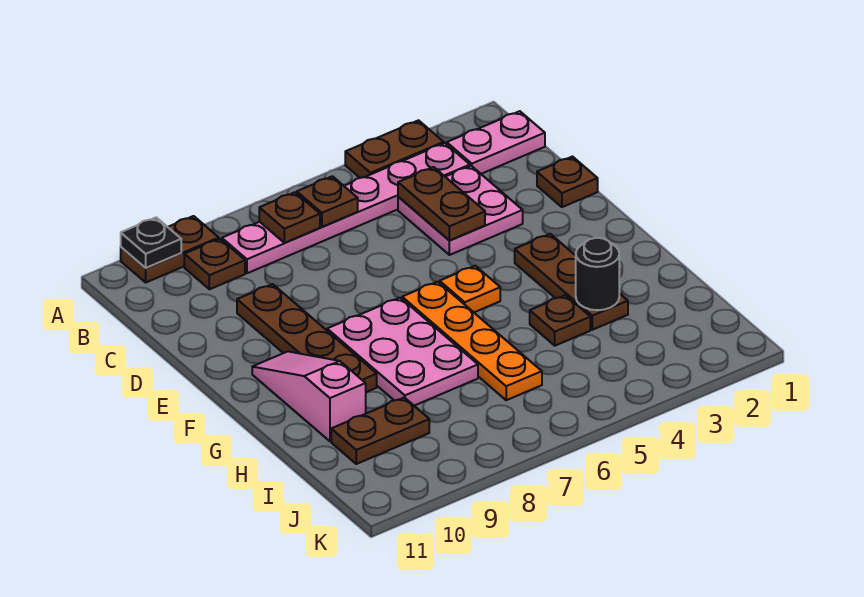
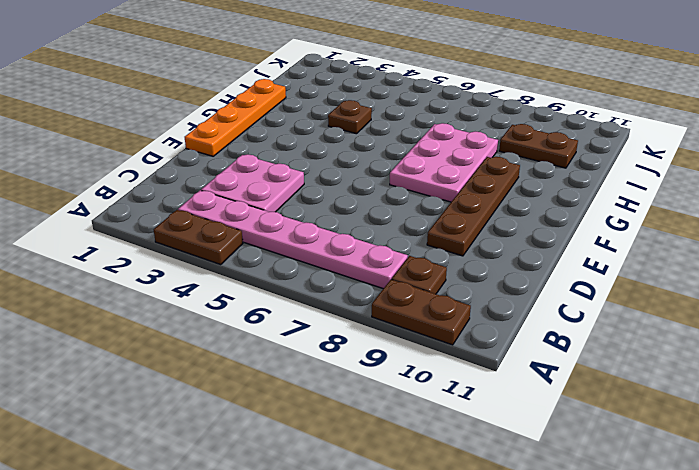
orange plate E1:H1 level 1 -> orange plate F6:I6 level 1
none -> pink plate B1:B2 level 1
none -> brown plate D1 level 1
none -> brown plate F3:H3 level 1

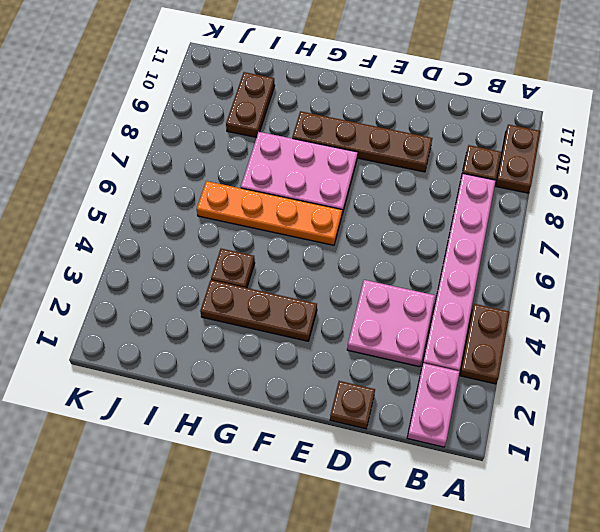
none -> orange plate F5 level 1
none -> pink slope F10:H10 level 1 top H
none -> black plate A10 level 2

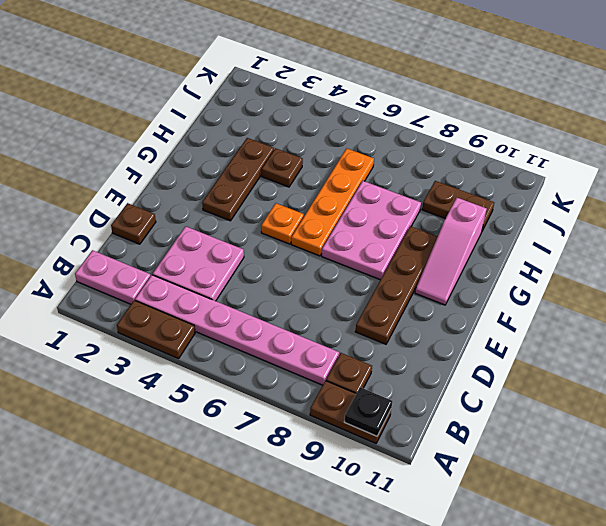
none -> brown plate B6 level 2
none -> brown plate B7 level 2
none -> brown plate C4:D4 level 2

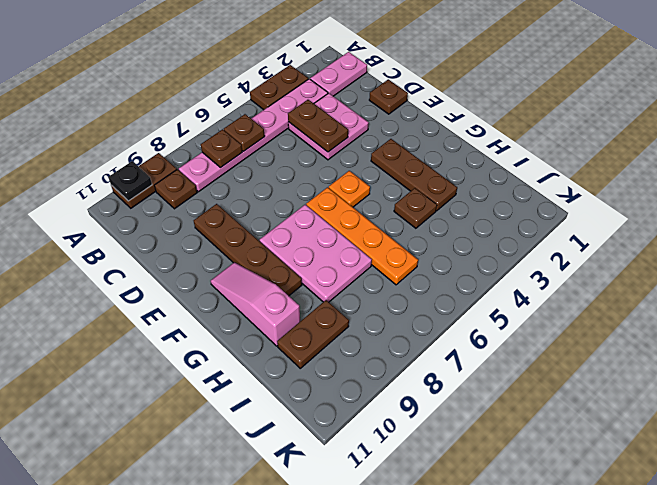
none -> black round brick H3 level 2

